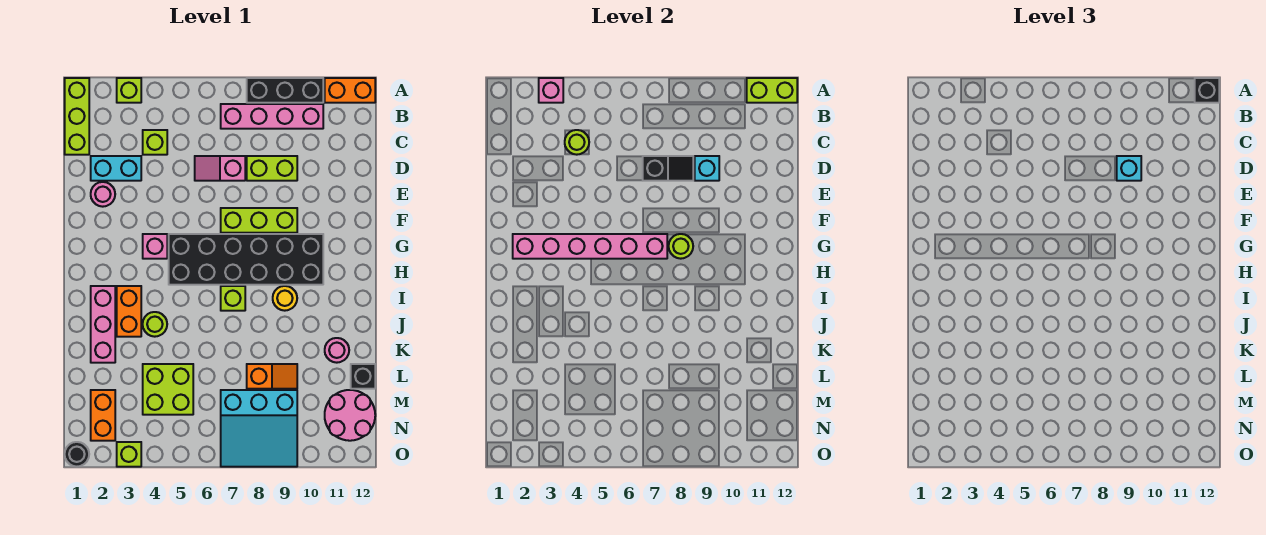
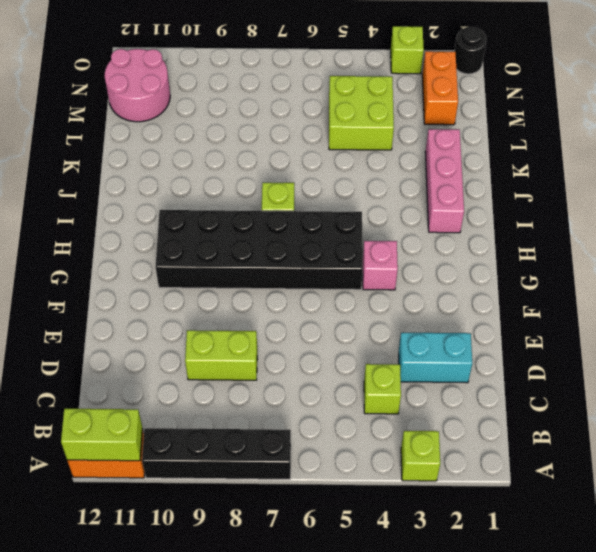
black brick A7:A10 level 1 -> black brick A8:A10 level 1
none -> lime brick A1:C1 level 1
none -> pink brick B7:B10 level 1
none -> pink slope D6:D7 level 1 top 7
none -> pink round brick E2 level 1

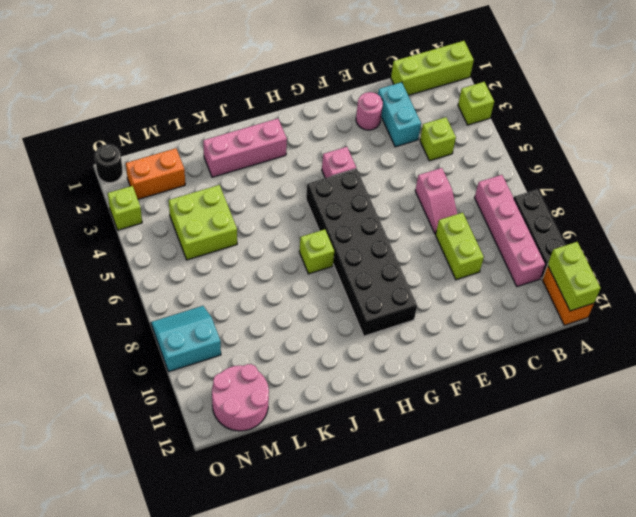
pink slope D6:D7 level 1 top 6 -> pink slope D6:D7 level 1 top 7
cyan slope N8:O9 level 1 top 9 -> cyan slope M7:O9 level 1 top M
none -> lime brick F7:F9 level 1
none -> orange brick I3:J3 level 1
none -> yellow round brick I9 level 1
none -> lime round brick J4 level 1

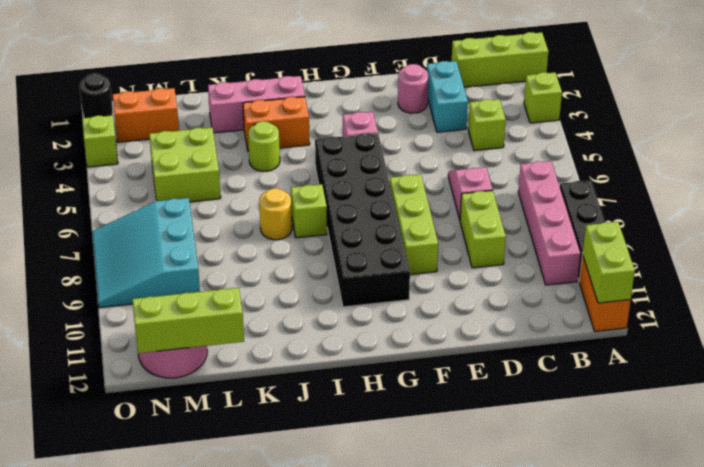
yellow round brick J7 level 1 -> yellow round brick I9 level 1
lime brick L12:N12 level 2 -> none
none -> pink round brick K11 level 1
none -> orange slope L8:L9 level 1 top 8
none -> black brick L12 level 1
none -> pink brick A3 level 2

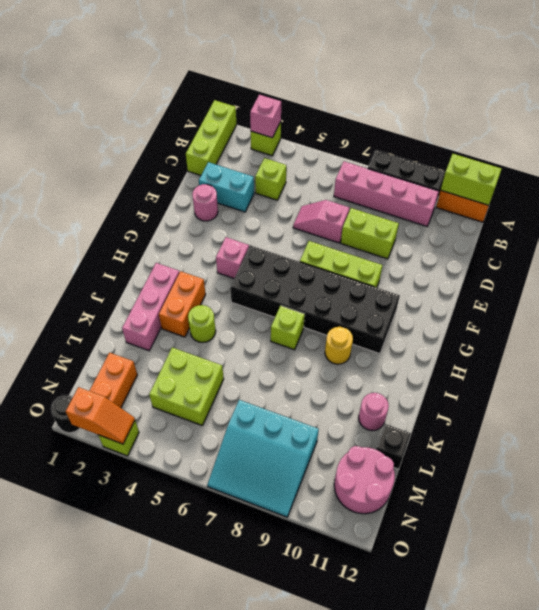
orange slope O2:O3 level 2 top 2 -> orange slope L8:L9 level 1 top 8
none -> lime round brick C4 level 2
none -> black slope D7:D8 level 2 top 7
none -> cyan brick D9 level 2
none -> pink brick G2:G7 level 2

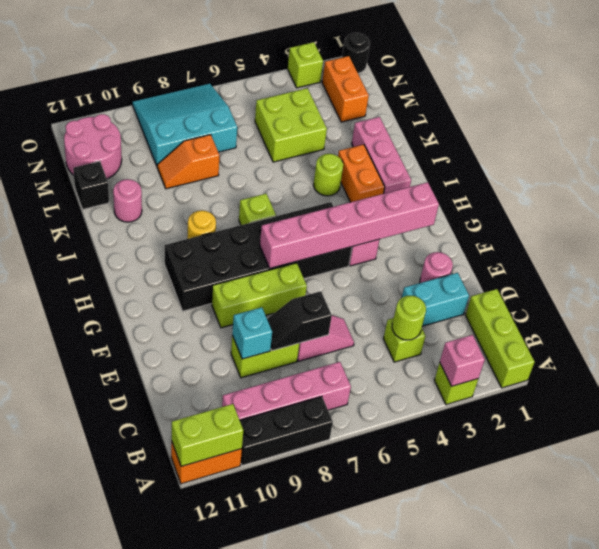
none -> lime round brick G8 level 2
none -> black brick A12 level 3
none -> cyan brick D9 level 3

